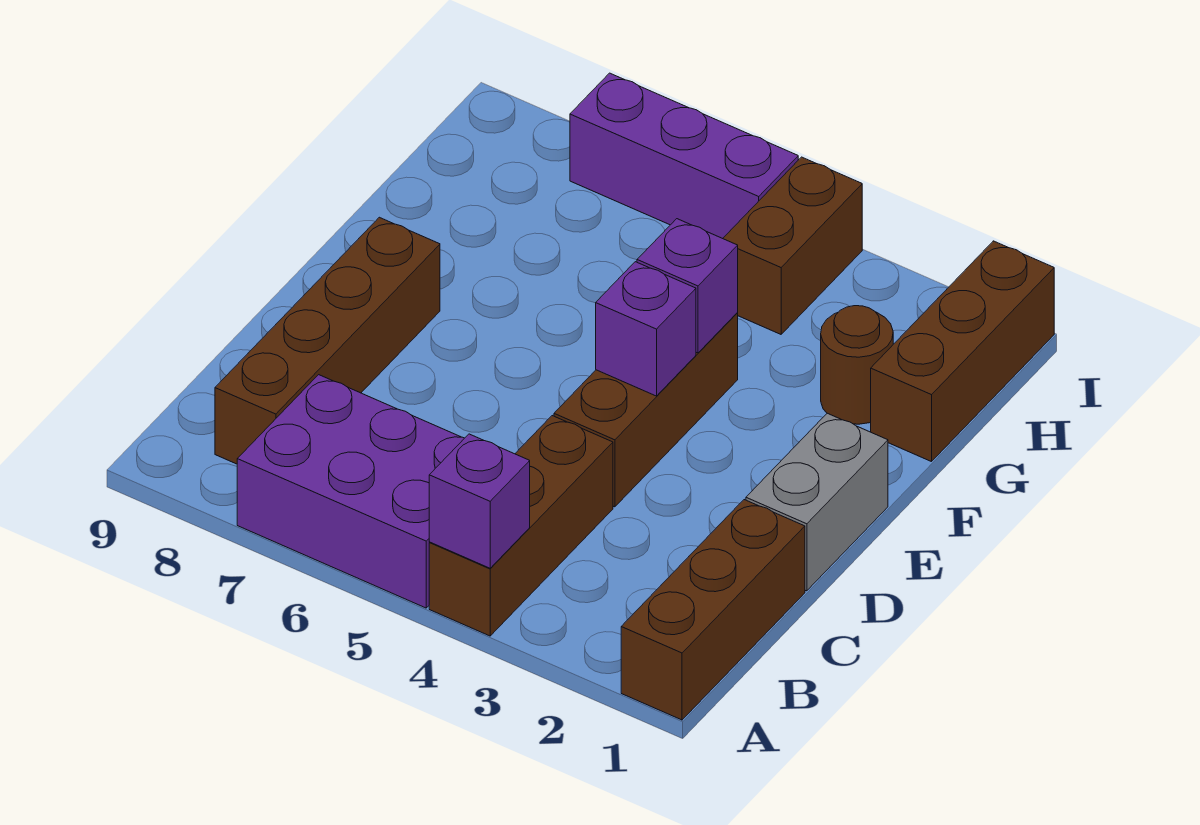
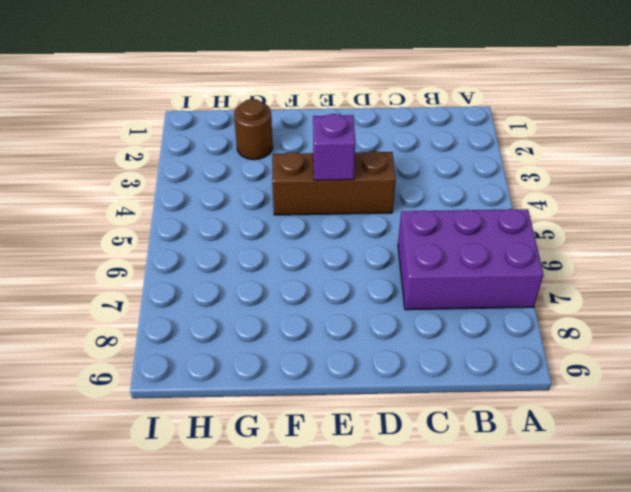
purple brick A6:C7 level 1 -> purple brick A5:B7 level 1
none -> brown brick A1:C1 level 1
none -> brown brick A4:C4 level 1
none -> brown brick B8:E8 level 1

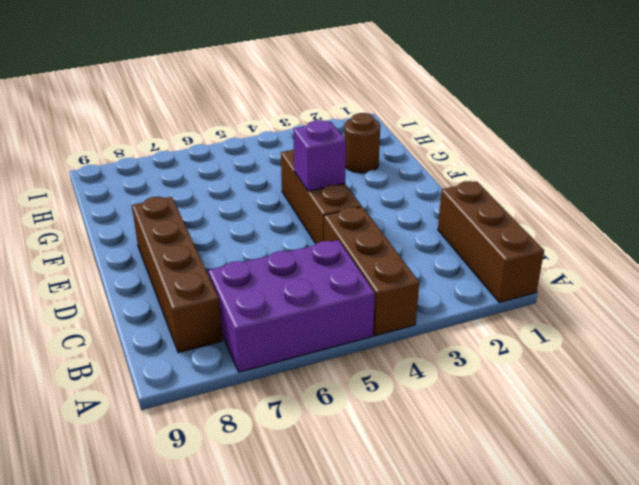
none -> grey brick D1:E1 level 1
none -> brown brick G1:I1 level 1
none -> brown brick H4:I4 level 1

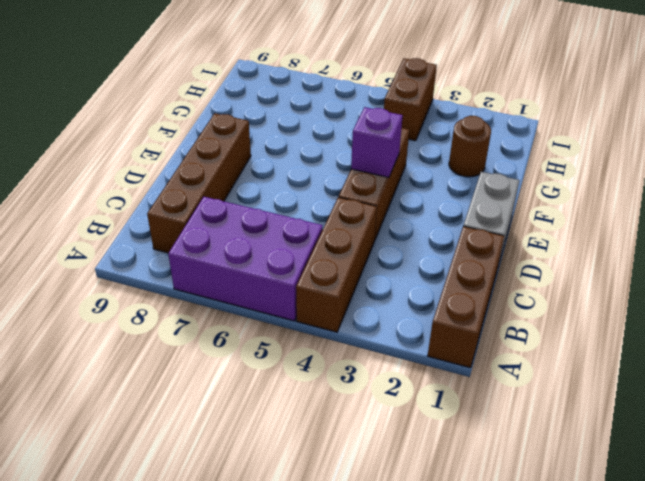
none -> brown brick G1:I1 level 1
none -> purple brick I5:I7 level 1
none -> purple brick A4 level 2

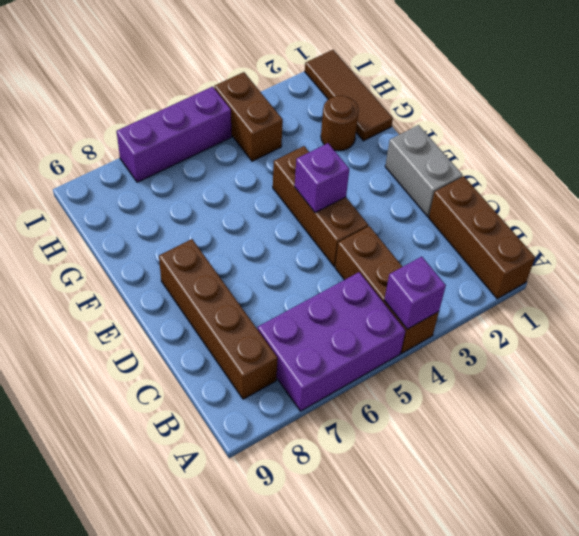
brown tile G1:I1 level 1 -> brown brick G1:I1 level 1
none -> purple brick F4 level 2

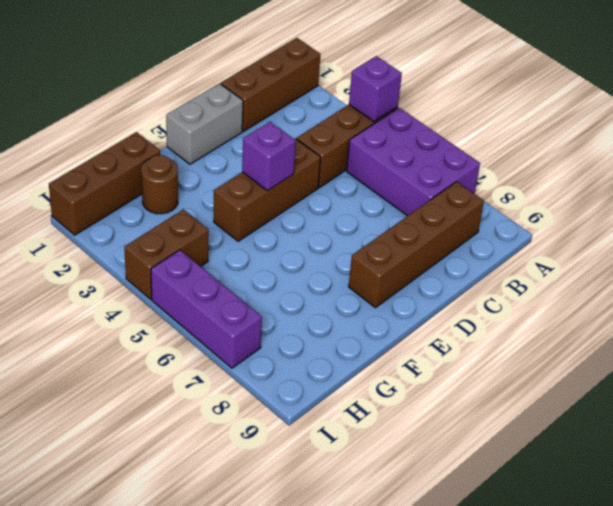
none -> purple brick F4 level 2

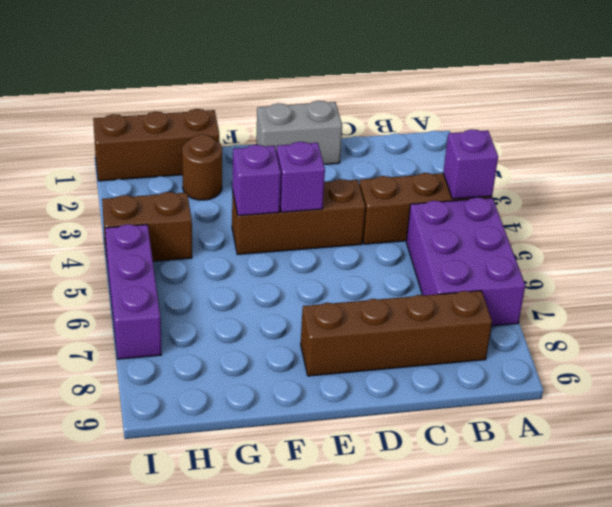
none -> brown brick A1:C1 level 1

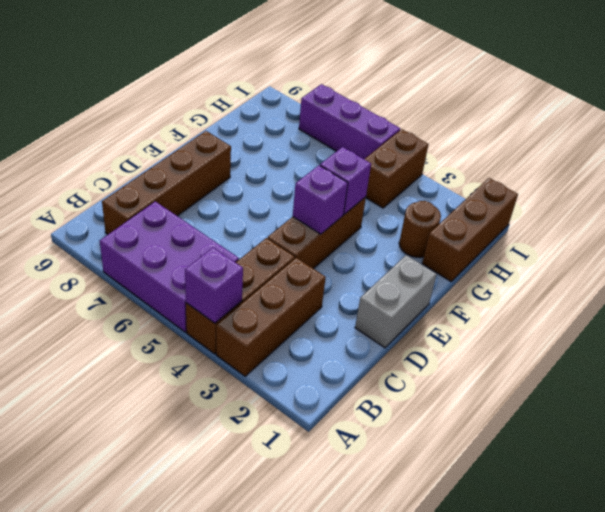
brown brick A3:C3 level 1 -> brown brick A1:C1 level 1

